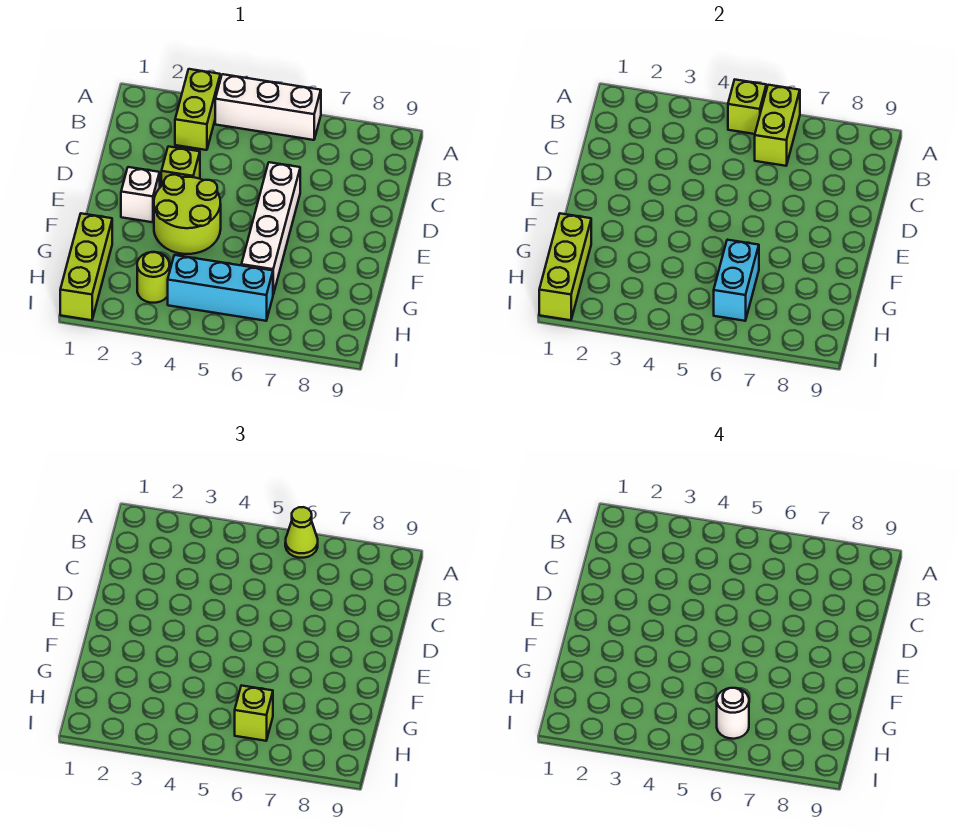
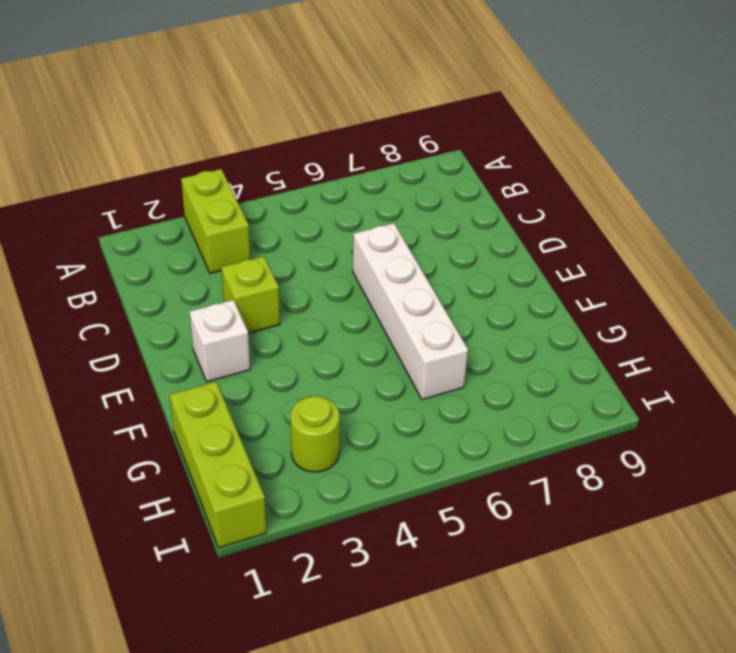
none -> white brick A4:A6 level 1
none -> lime round brick E3:F4 level 1
none -> cyan brick H4:H6 level 1

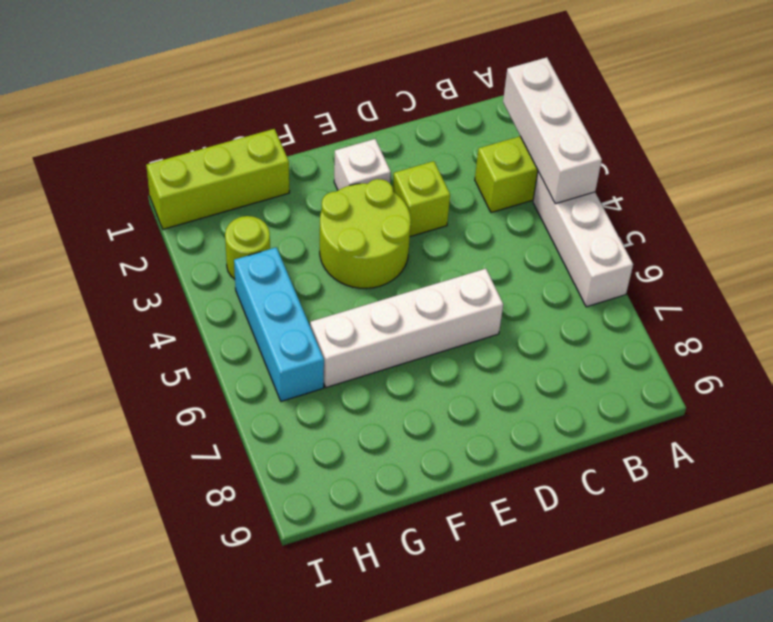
white brick A2:A4 level 2 -> none
none -> lime brick A5 level 2
none -> lime brick A6:B6 level 2
none -> lime brick G1:I1 level 2

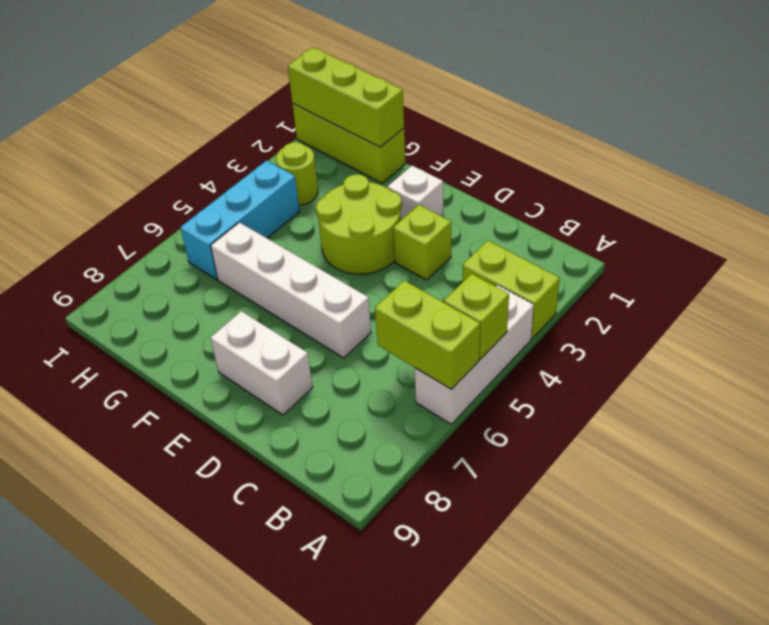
white brick D8:E8 level 1 -> none
none -> cyan brick G6:H6 level 2
none -> lime cone A6 level 3
none -> lime brick H6 level 3

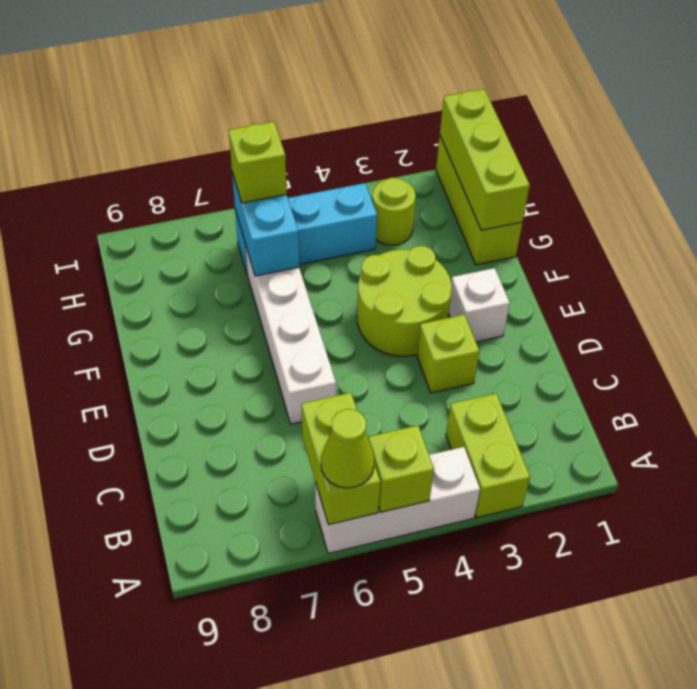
none -> white round brick H6 level 4

